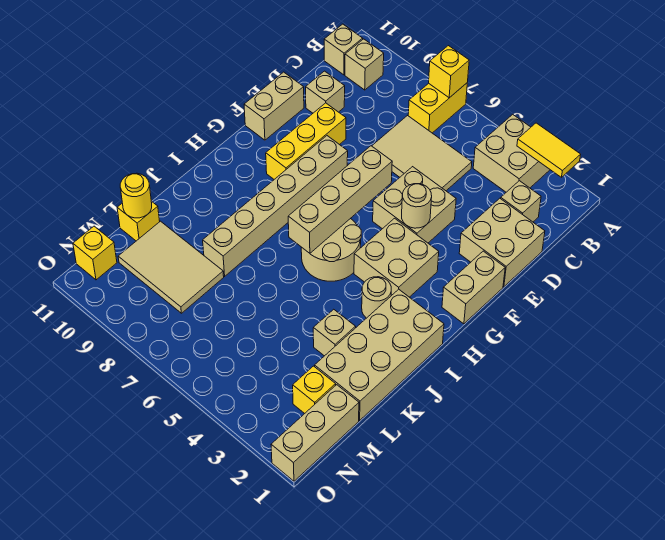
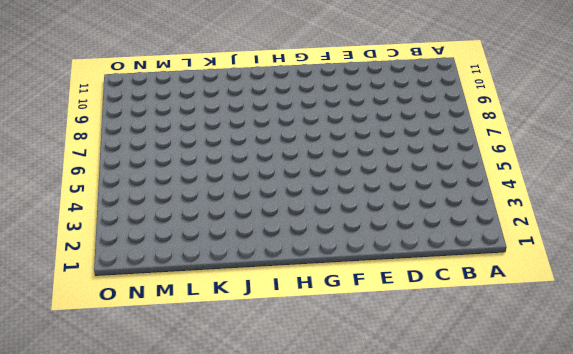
none -> tan brick A3:B4 level 1
none -> yellow brick A7:B7 level 1
none -> tan brick B10 level 1

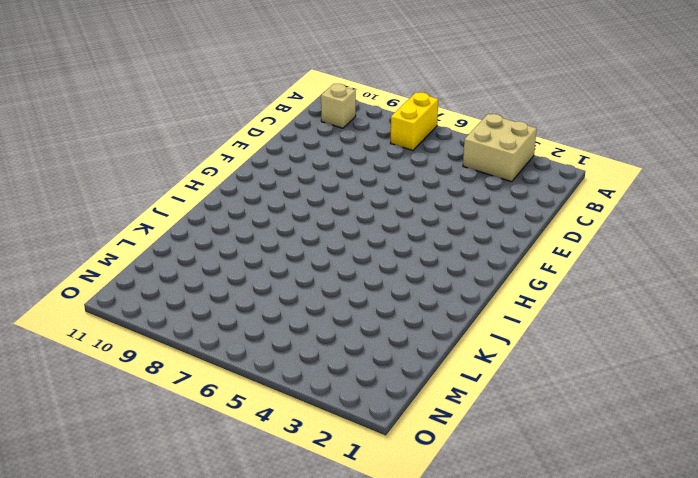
none -> tan brick B11 level 1
none -> tan brick C2 level 1
none -> tan tile C5:D7 level 1

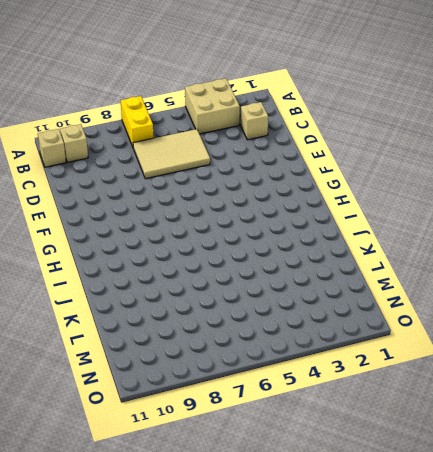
none -> tan brick D1:E2 level 1
none -> tan brick D10 level 1
none -> tan brick E4:F5 level 1

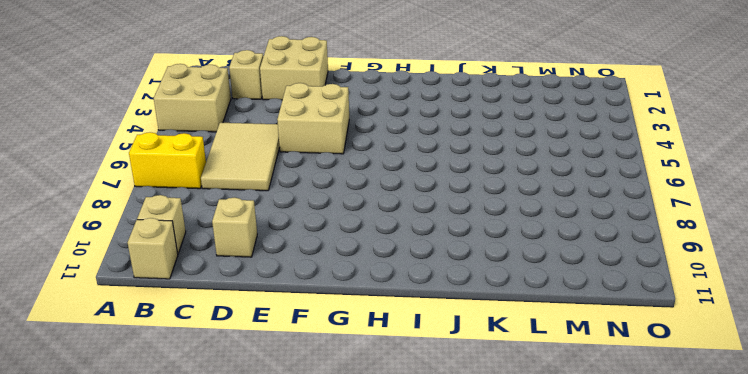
none -> yellow brick E9:G9 level 1
none -> tan brick E11:F11 level 1
none -> tan brick F1:G1 level 1

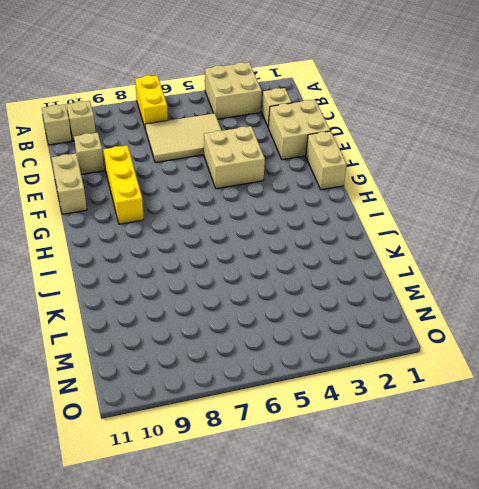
none -> tan brick F8:K8 level 1
none -> tan brick G3:H4 level 1
none -> tan round brick H5:I6 level 1

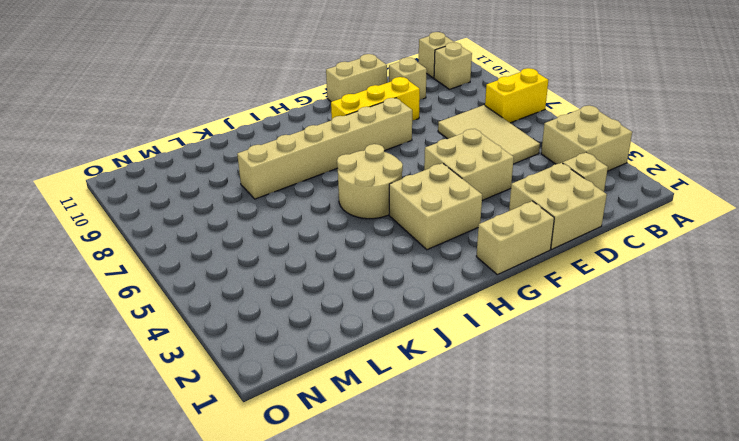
none -> tan brick I1:L2 level 1
none -> tan round brick I3 level 1
none -> tan brick K3 level 1

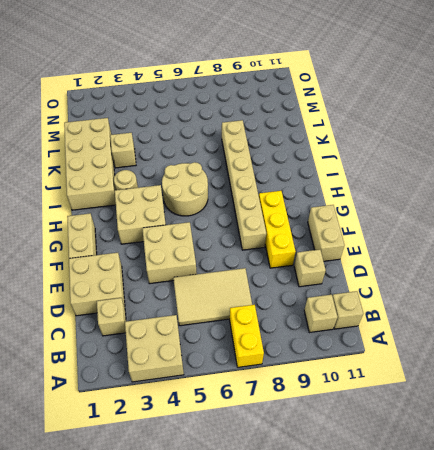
none -> tan tile L8:M10 level 1
none -> yellow brick L11 level 1
none -> tan brick M1:O1 level 1

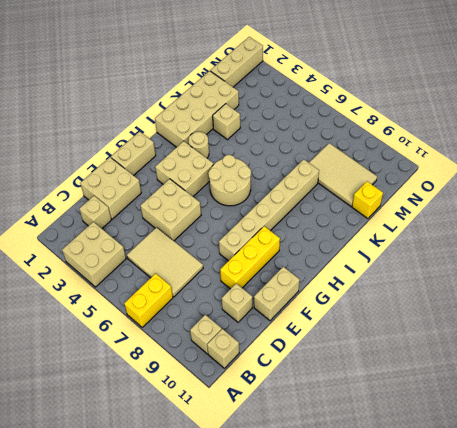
none -> yellow brick M2 level 1
none -> yellow brick N11 level 1
none -> yellow tile A2:A3 level 2

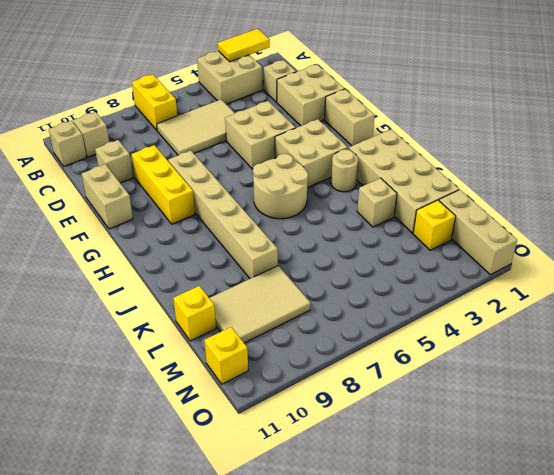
none -> yellow brick A7 level 2
none -> tan round brick F4 level 2
none -> tan brick F6:I6 level 2

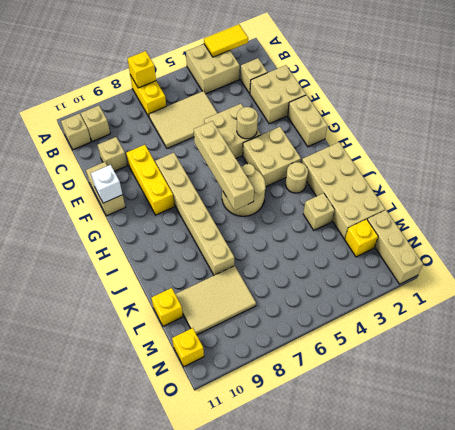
white brick F11 level 2 -> none
none -> yellow round brick L11 level 2

